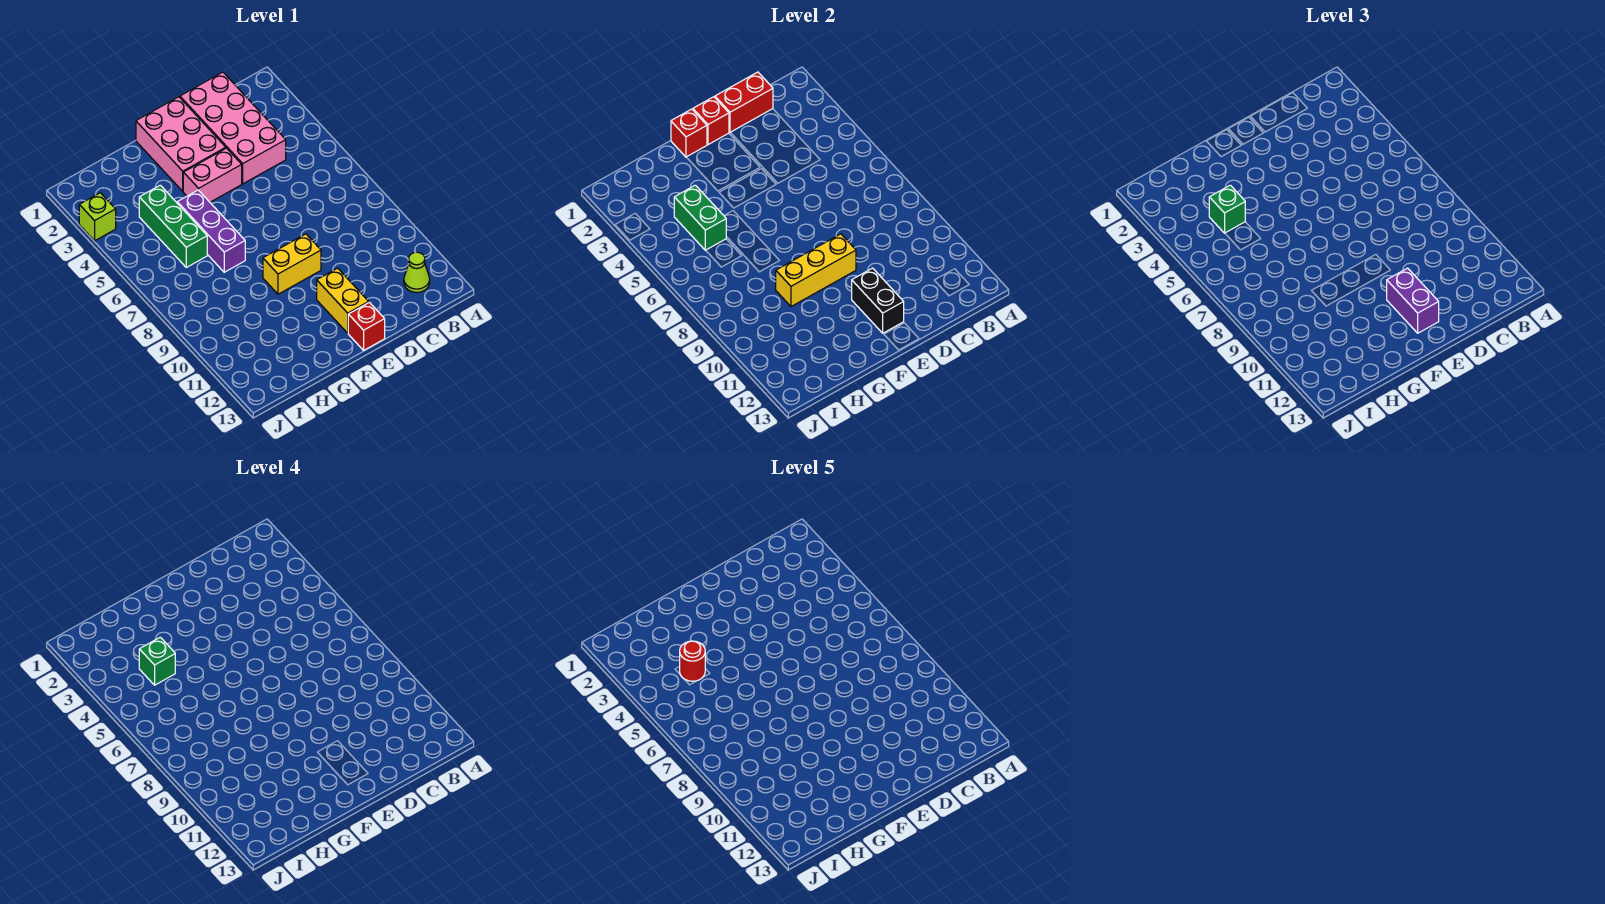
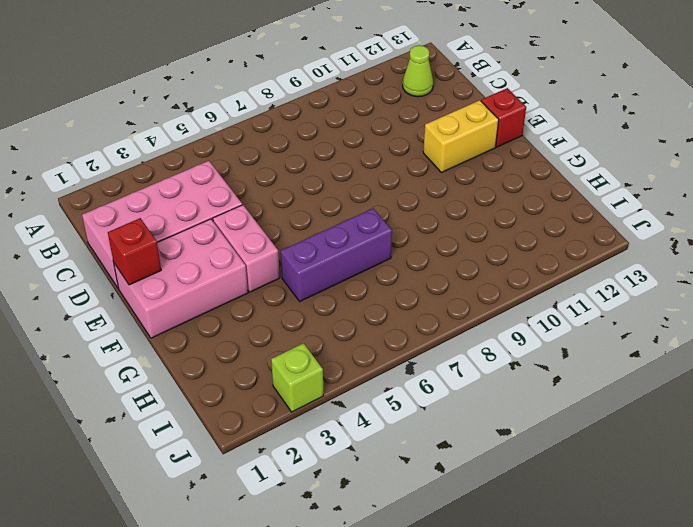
none -> yellow brick E9:F9 level 1
none -> green brick H4:H6 level 1
none -> red brick C1:D1 level 2

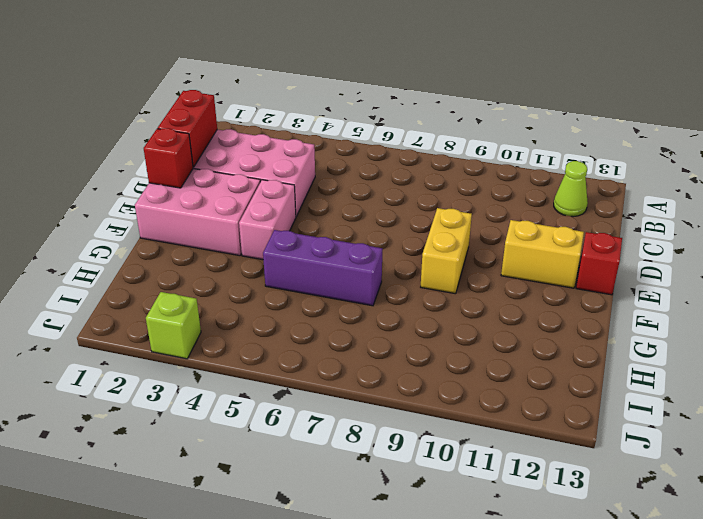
none -> green brick H4:H6 level 1
none -> yellow brick E9:G9 level 2
none -> black brick E11:E12 level 2

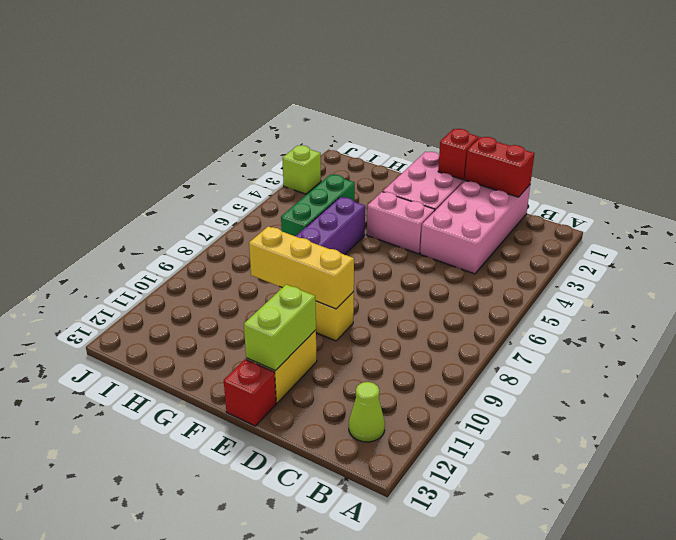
lime brick E11:E12 level 2 -> black brick E11:E12 level 2
none -> red brick F1 level 2
none -> green brick H4:H5 level 2
none -> purple brick E11:E12 level 3

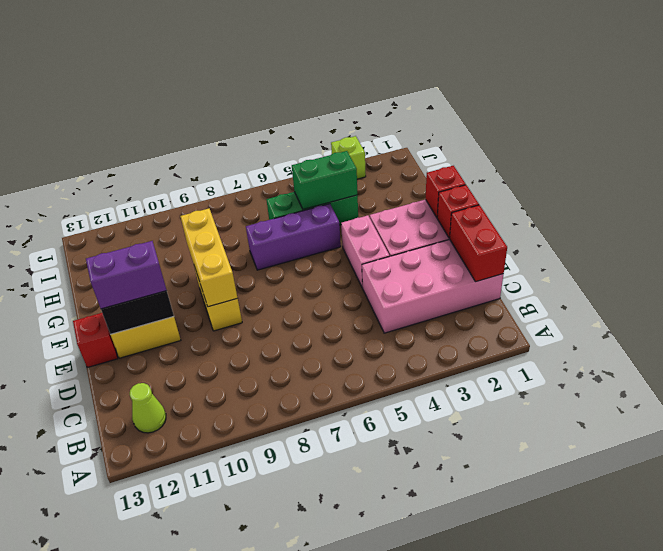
none -> green brick H4 level 3
none -> green brick H4 level 4
none -> red round brick H4 level 5

